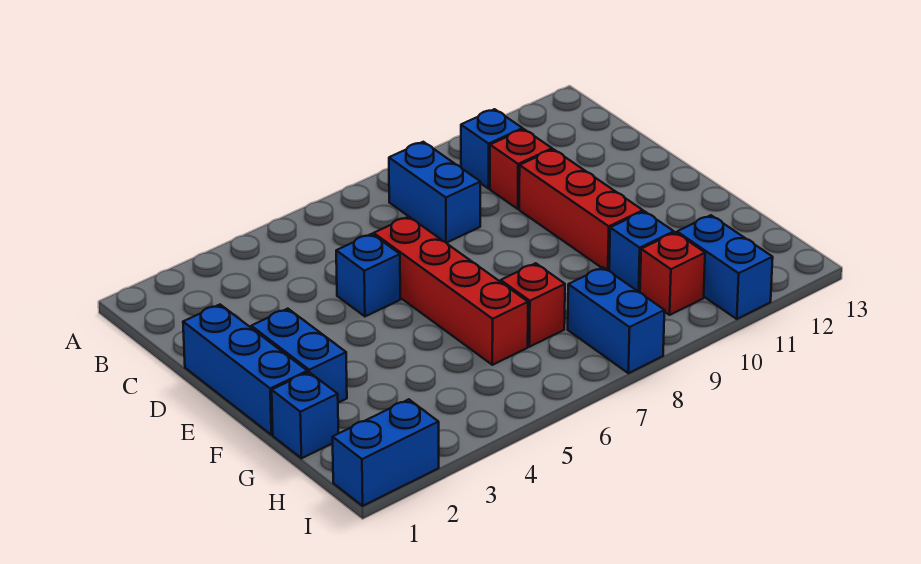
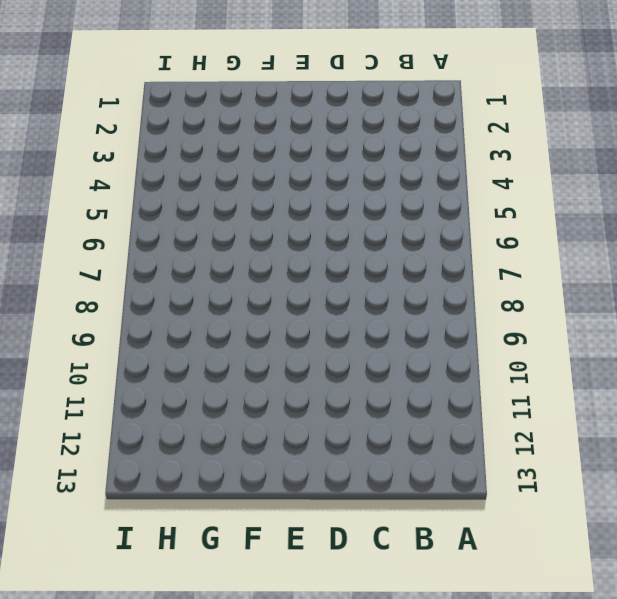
none -> blue brick B8:C8 level 1
none -> blue brick B10 level 1
none -> red brick C10 level 1

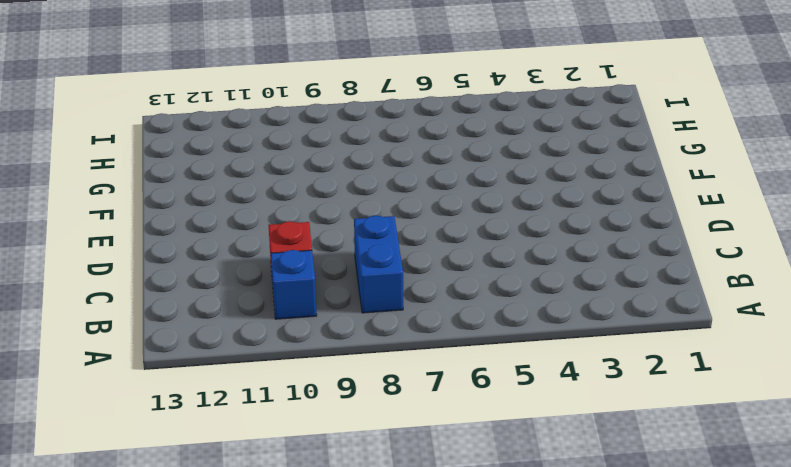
none -> blue brick D1:F1 level 1
none -> blue brick D5 level 1
none -> red brick D6:G6 level 1

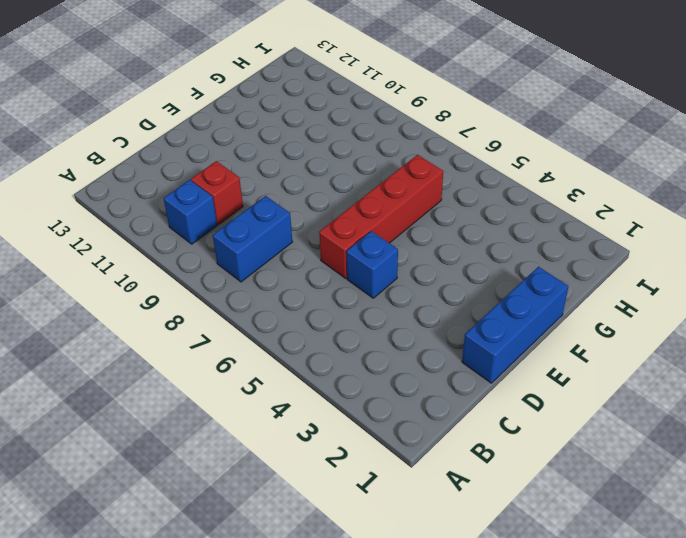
none -> red brick D10:F10 level 1
none -> blue brick E2:F2 level 1
none -> blue brick G1 level 1

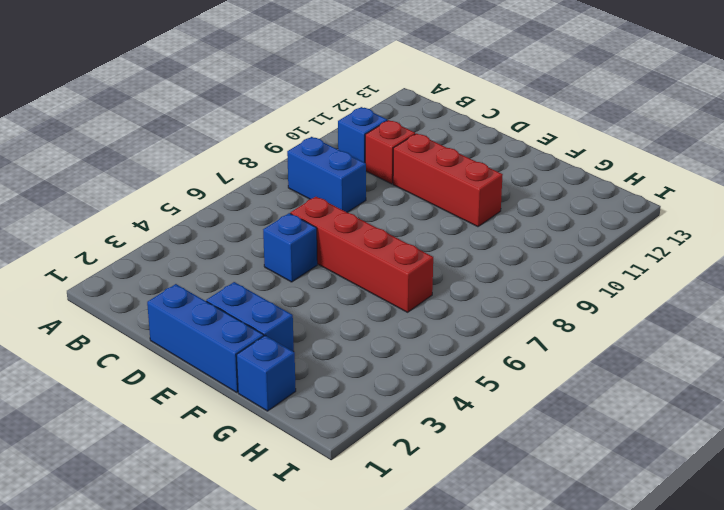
none -> red brick G7 level 1
none -> blue brick G10 level 1
none -> blue brick H8:I8 level 1

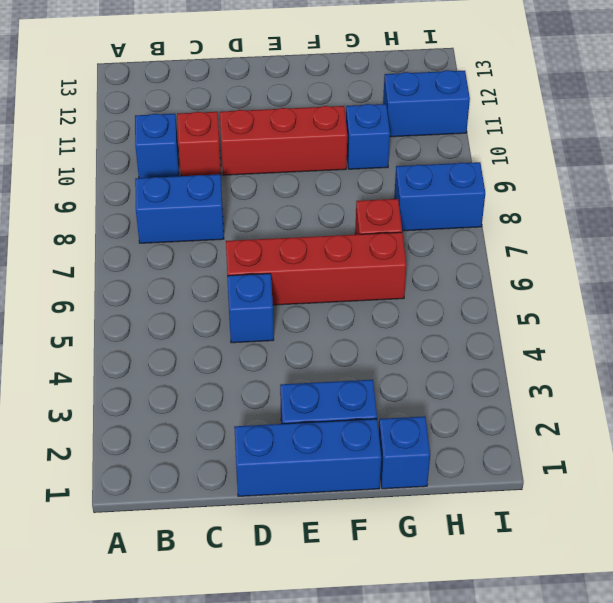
none -> red brick H10 level 1
none -> blue brick I1:I2 level 1

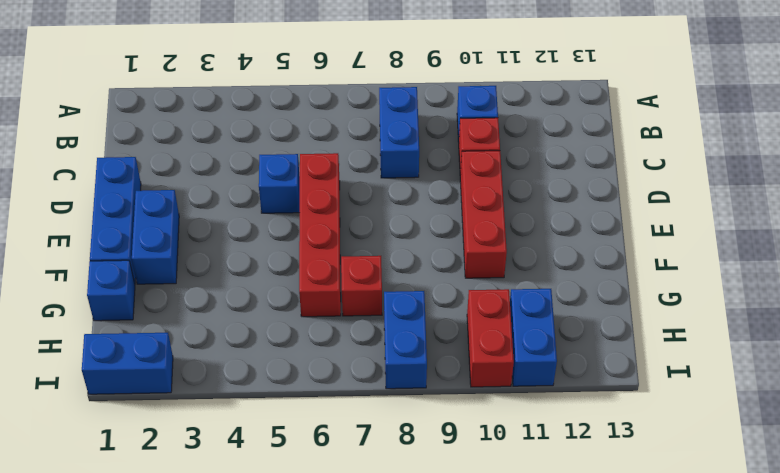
red brick H10:I10 level 1 -> red brick H10 level 1
none -> blue brick G10 level 1

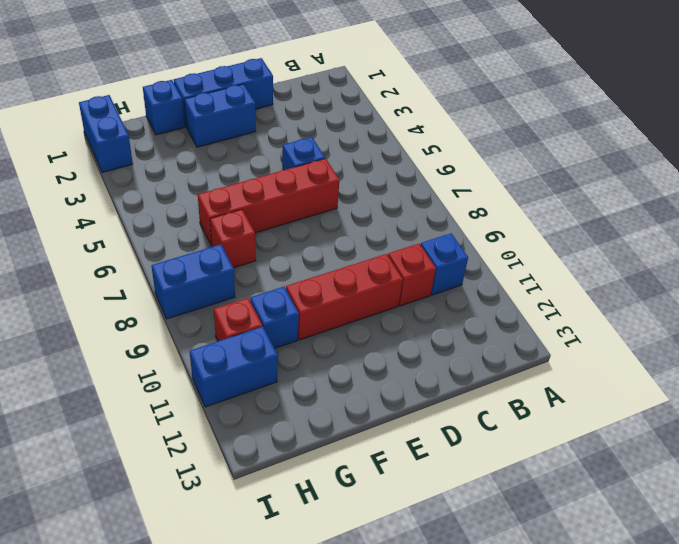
none -> blue brick B8:C8 level 1

